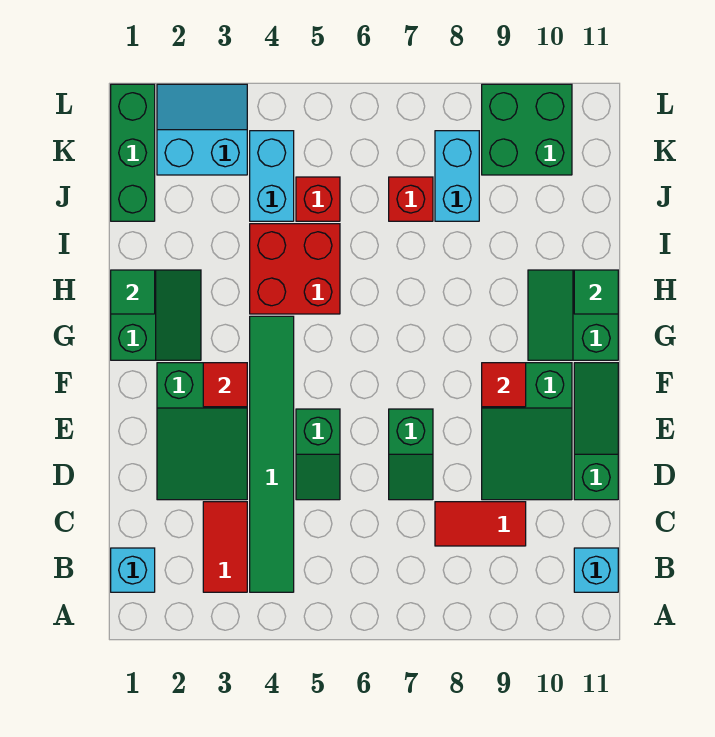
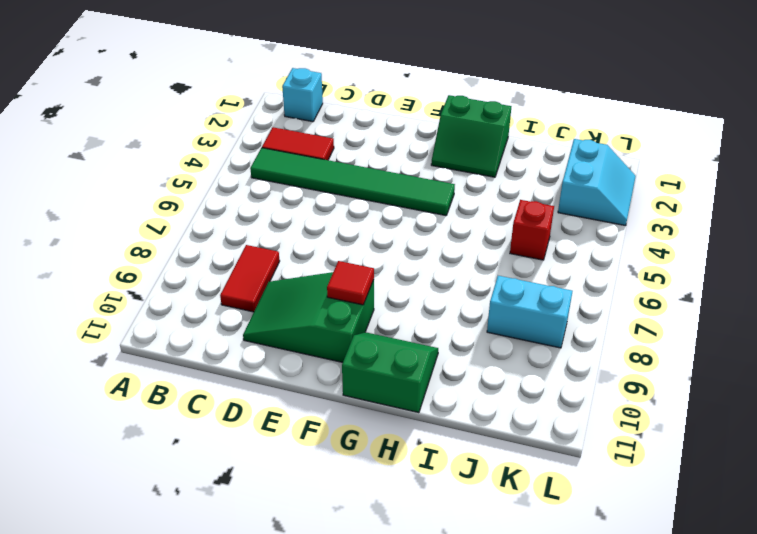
none -> cyan brick B11 level 1
none -> green slope D2:F3 level 1 top F
none -> green slope D5:E5 level 1 top E

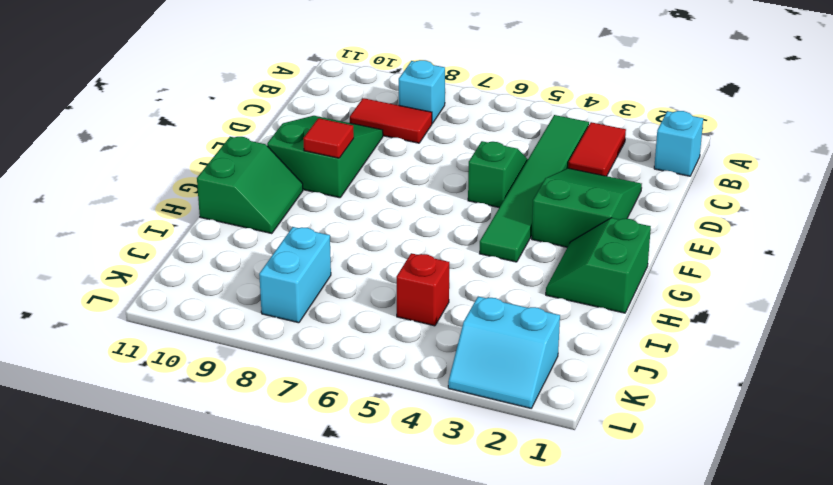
cyan brick B8 level 1 -> cyan brick B11 level 1
none -> green slope D7:E7 level 1 top E
none -> green slope D11:F11 level 1 top D
none -> red brick H4:I5 level 1

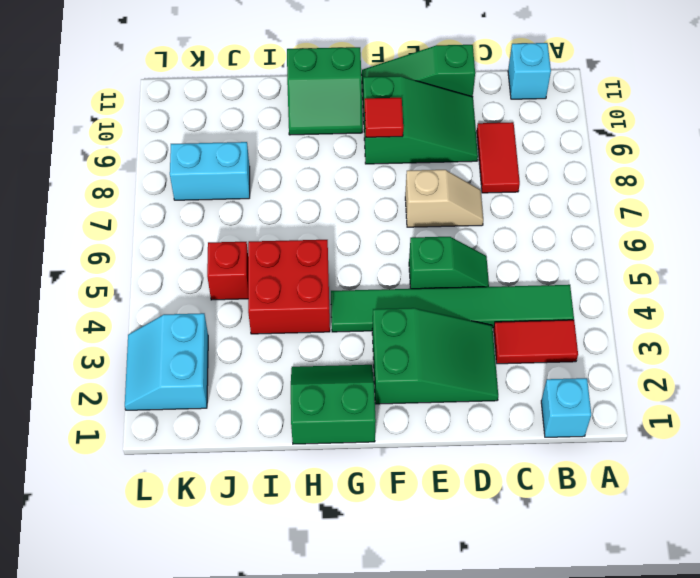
tan slope D7:E7 level 1 top E -> green slope D7:E7 level 1 top E
none -> green brick J1:L1 level 1
none -> cyan brick J4:K4 level 1
none -> red brick J7 level 1

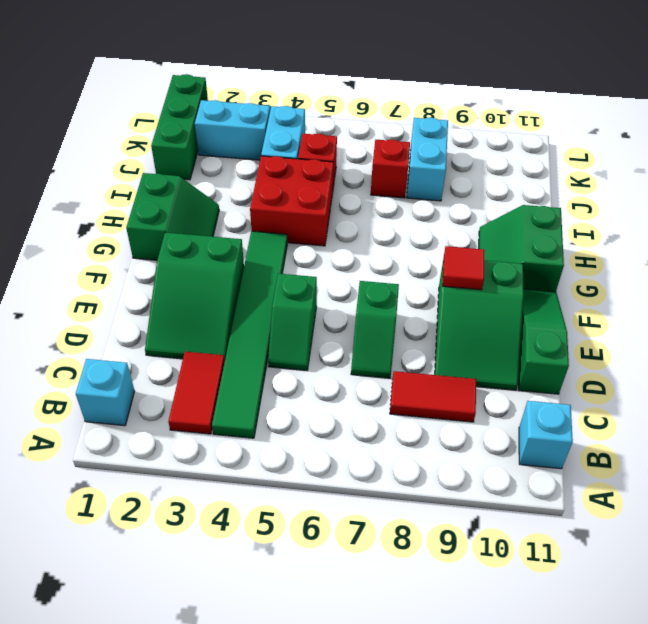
none -> green brick K9:L10 level 1
none -> red tile F3 level 2
none -> green tile H1 level 2

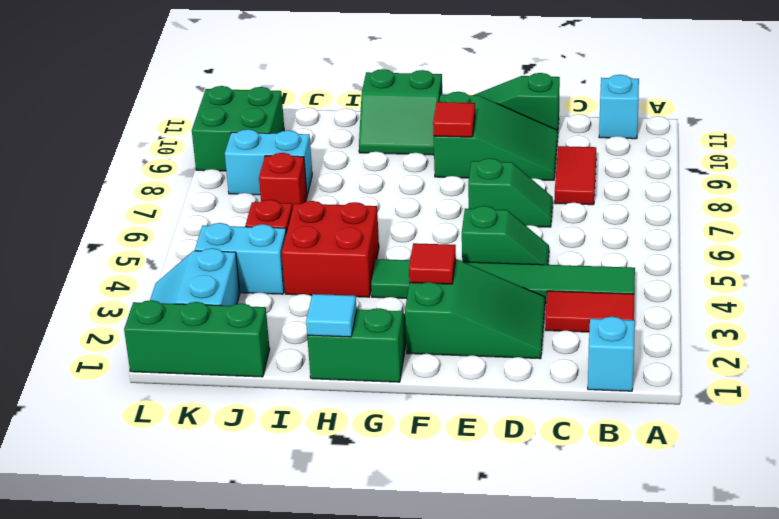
cyan tile H1 level 2 -> green tile H1 level 2
none -> green tile H11 level 2

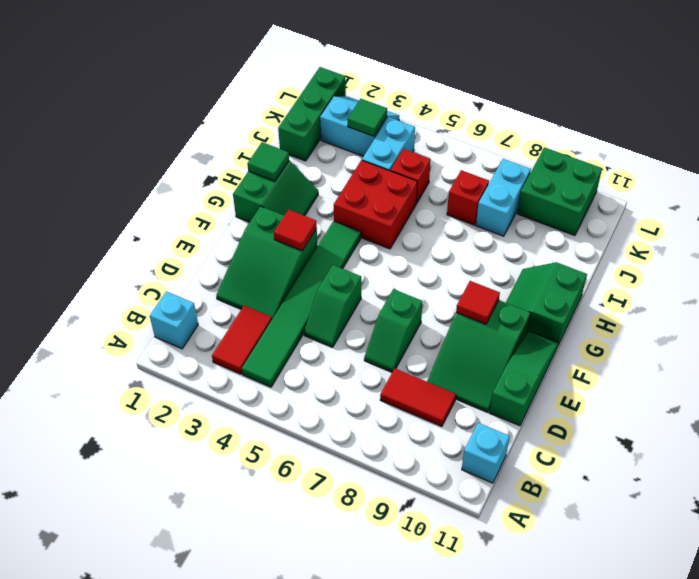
green tile K3 level 2 -> green tile H11 level 2

